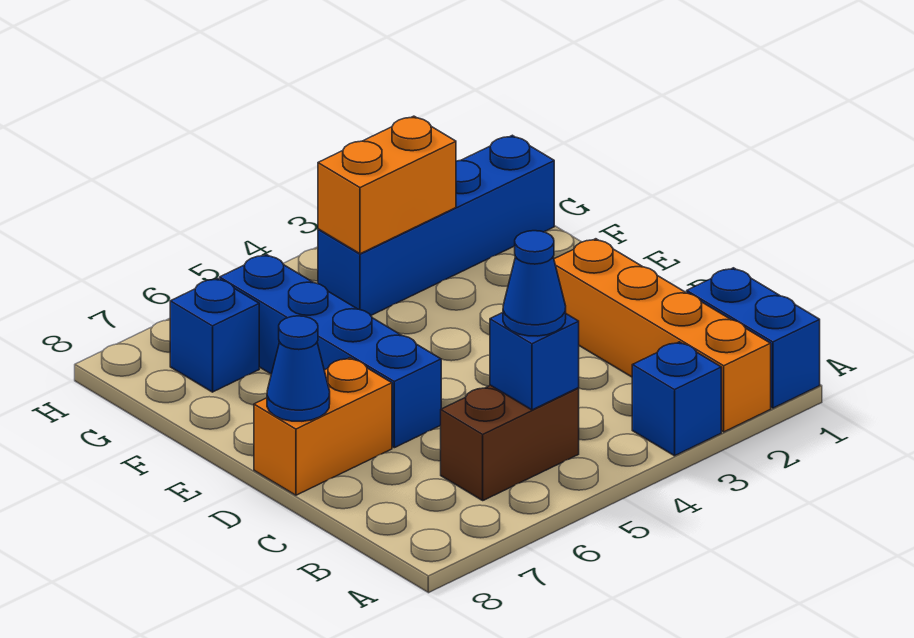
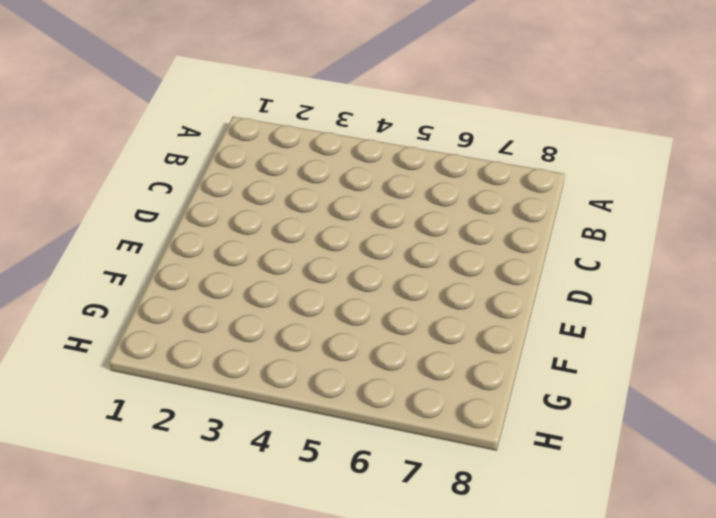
none -> blue brick A1:B1 level 1
none -> orange brick A2:D2 level 1
none -> blue brick A3 level 1

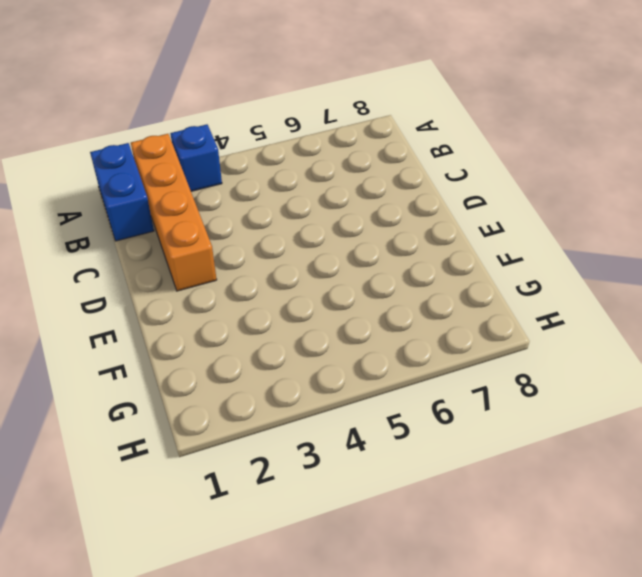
none -> brown brick B5:B6 level 1
none -> blue brick D6:G6 level 1
none -> orange brick D7:D8 level 1

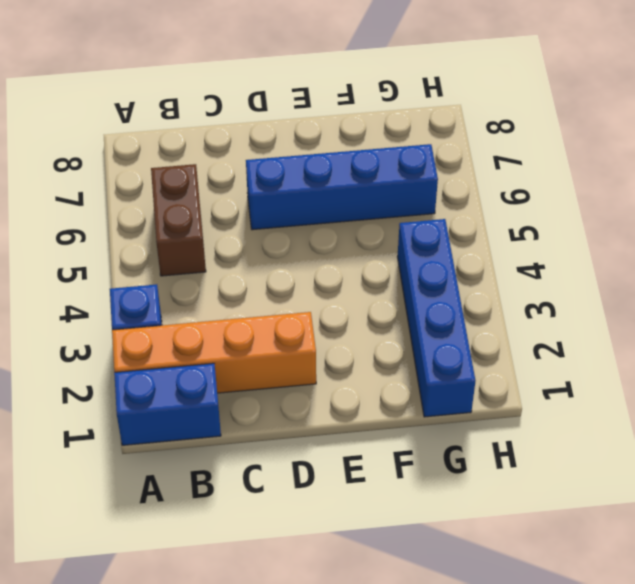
none -> orange brick D7:D8 level 1
none -> blue brick G7 level 1
none -> blue brick B5 level 2

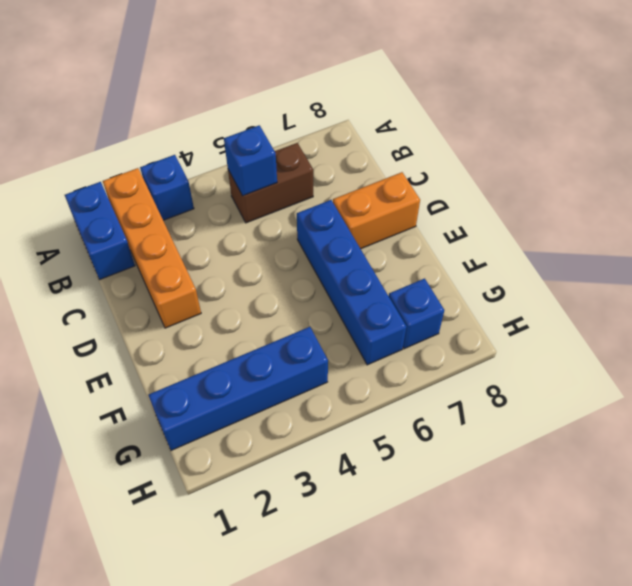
none -> blue cone D8 level 2
none -> orange brick G3:G4 level 2
none -> blue cone B5 level 3

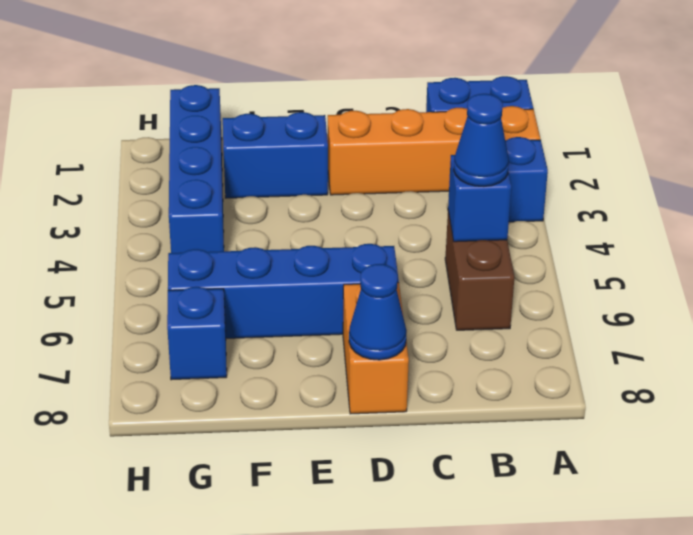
blue brick E2:F2 level 1 -> none
none -> orange brick G3:G4 level 2

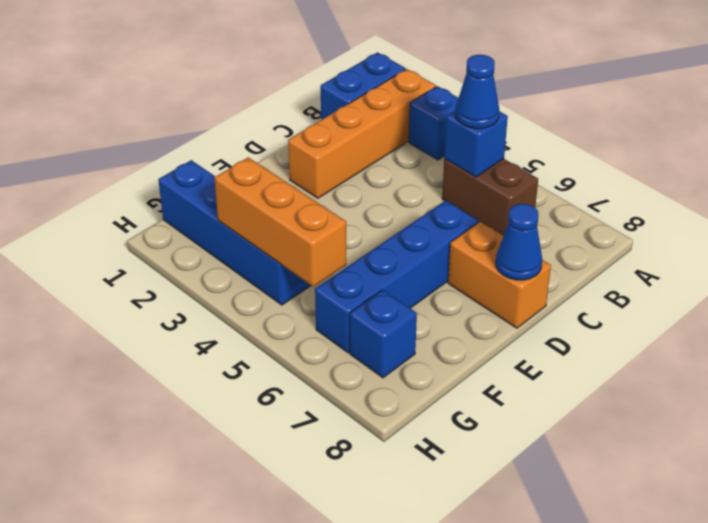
orange brick G3:G5 level 2 -> orange brick G3:G4 level 2

